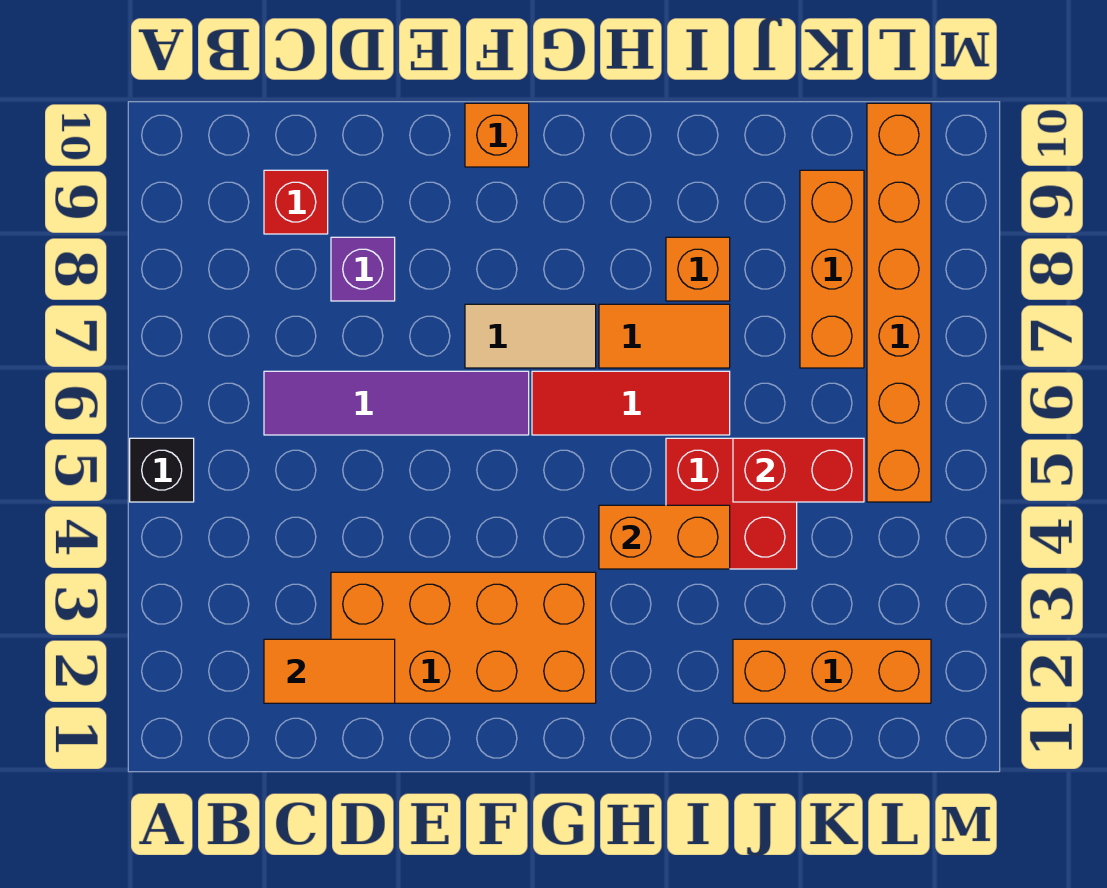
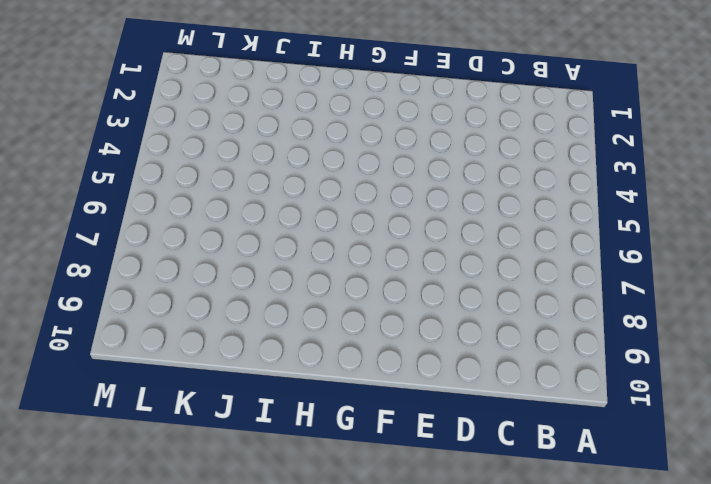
none -> black brick A5 level 1
none -> purple tile C6:F6 level 1
none -> red brick C9 level 1

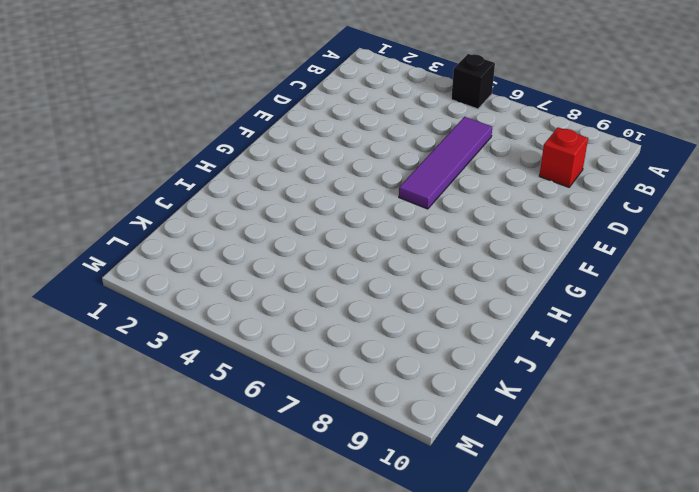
none -> orange brick D2:G3 level 1
none -> purple brick D8 level 1
none -> tan tile F7:G7 level 1

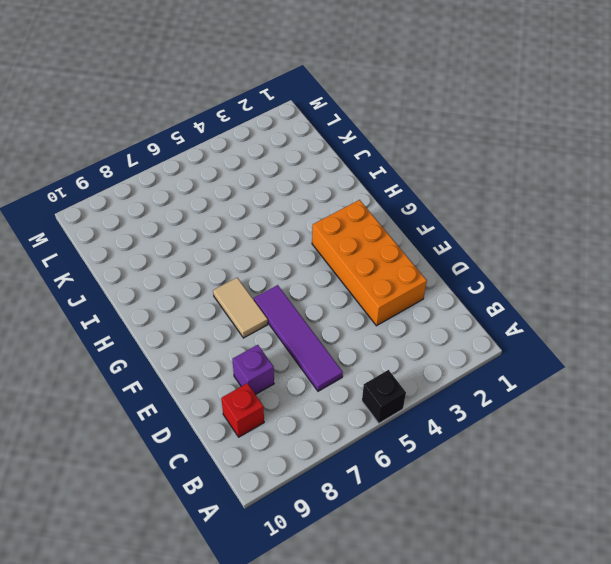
none -> orange brick F10 level 1
none -> red tile G6:I6 level 1
none -> orange tile H7:I7 level 1

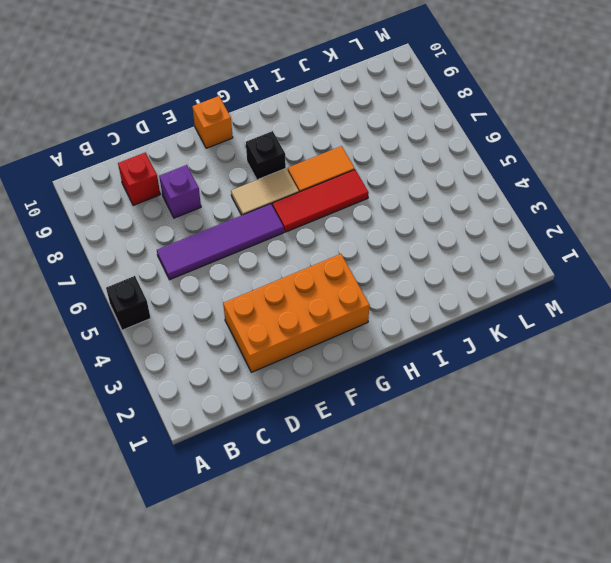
black brick G8 level 1 -> none
none -> red brick I4:J5 level 1
none -> orange brick I8 level 1
none -> orange brick J2:L2 level 1

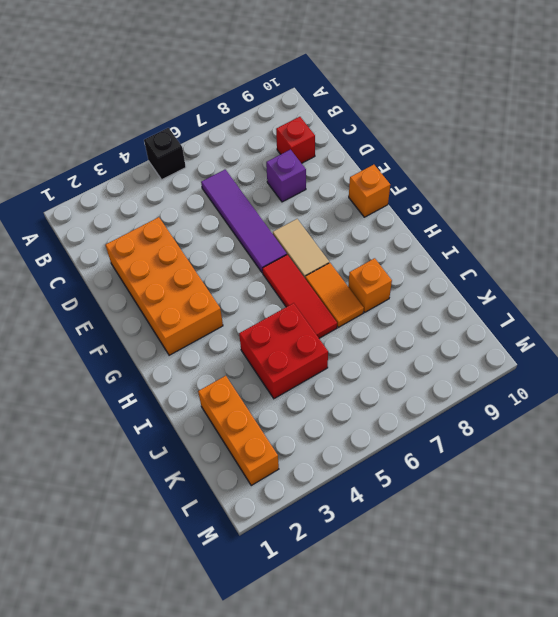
none -> orange brick K7:K9 level 1
none -> orange brick L5:L10 level 1
none -> orange tile C2:D2 level 2

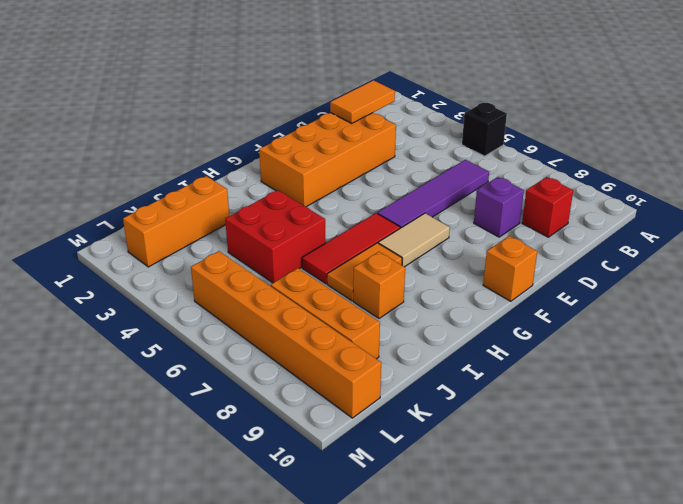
none -> orange brick H4:I4 level 2
none -> red brick J5:K5 level 2

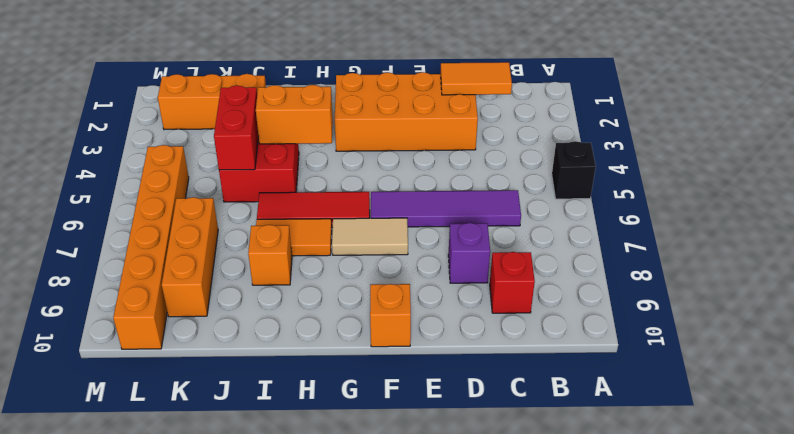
red brick J4:J5 level 2 -> red brick J5:K5 level 2

